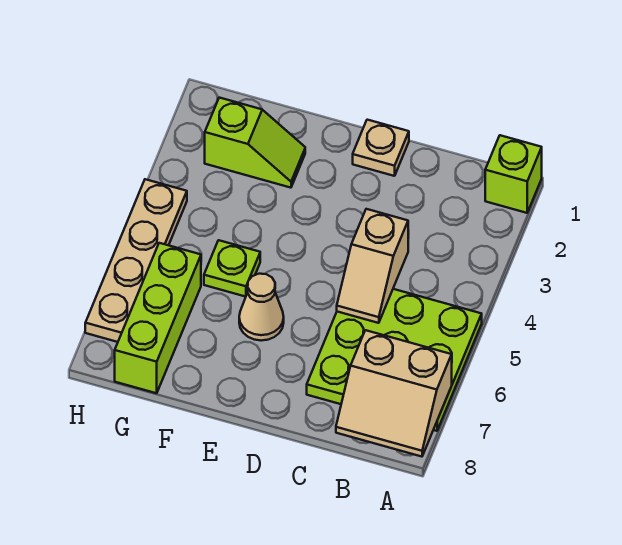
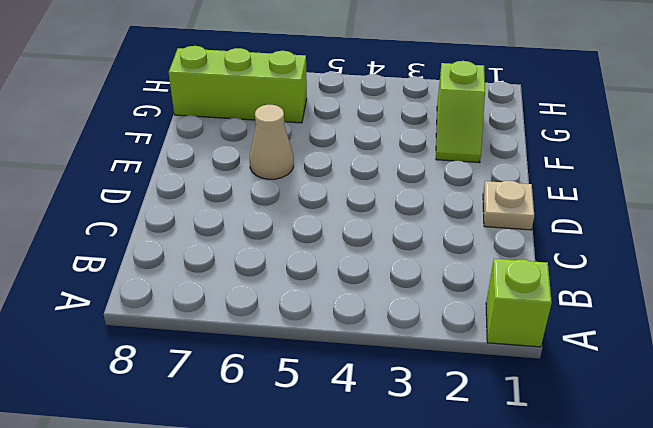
none -> lime plate A5:C7 level 1
none -> lime plate F5 level 1

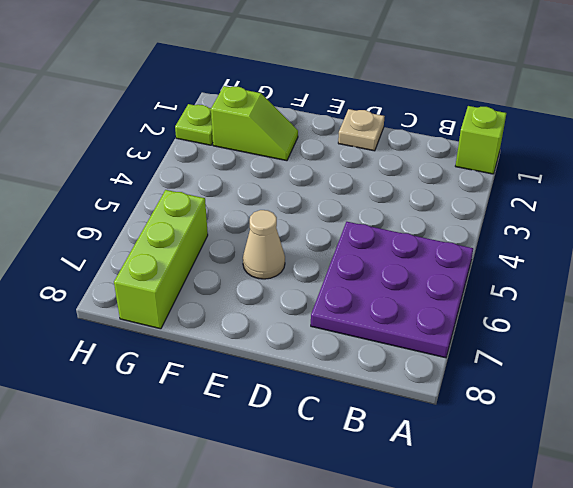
purple plate A5:C7 level 1 -> lime plate A5:C7 level 1
lime plate H2 level 1 -> lime plate F5 level 1
none -> tan plate H4:H7 level 1
none -> tan slope A7:B8 level 2 top 7

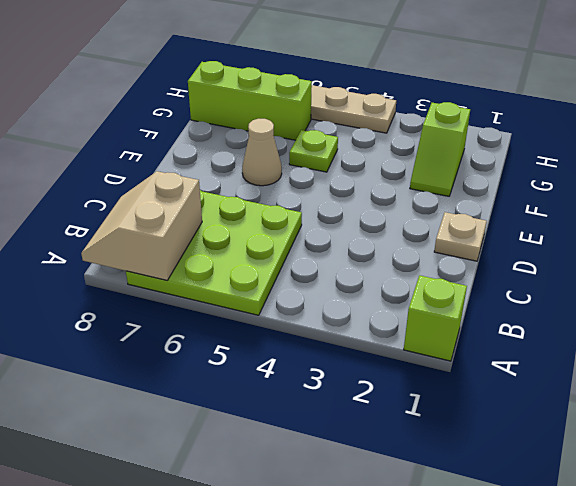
none -> tan slope C4:C5 level 2 top 4

